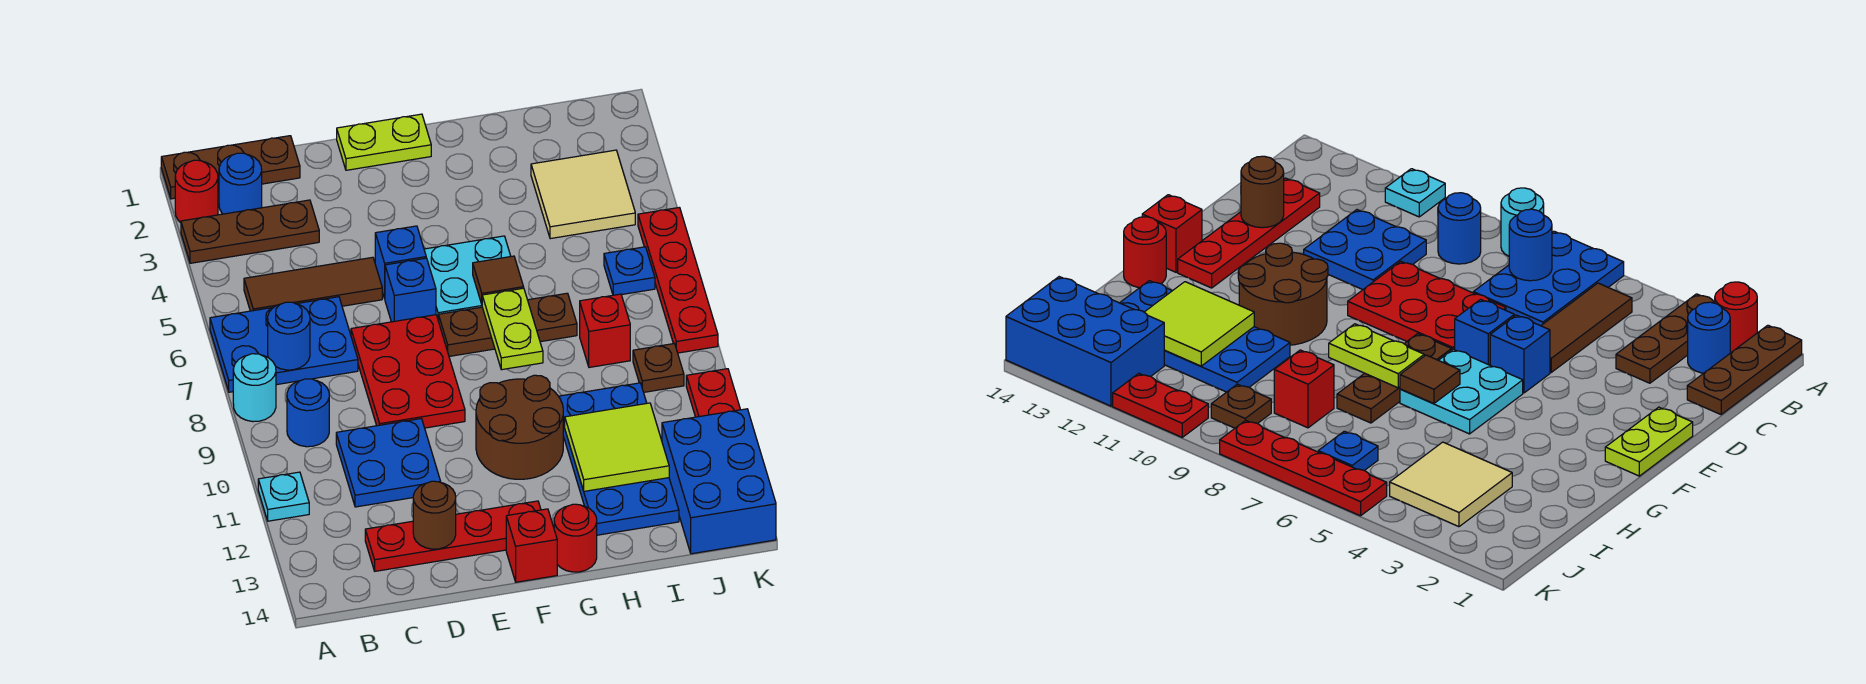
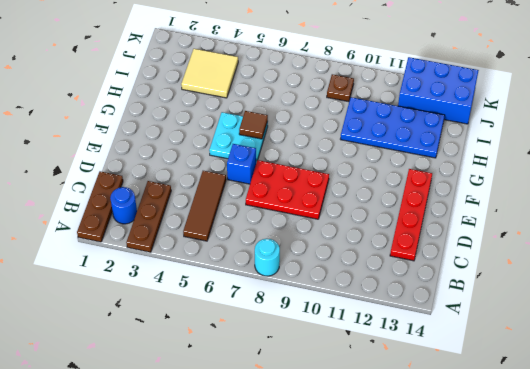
none -> red round brick A2 level 1
none -> blue plate A6:C7 level 1
none -> cyan plate A11 level 1
none -> blue round brick B9 level 1

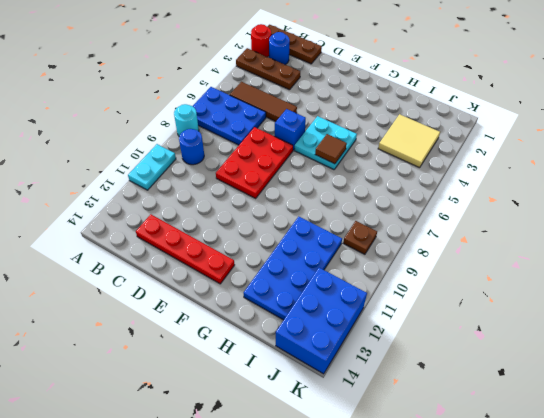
cyan plate A10:A11 level 1 -> cyan plate A11 level 1
none -> blue plate C10:D11 level 1
none -> lime plate E1:F1 level 1
none -> blue brick E5 level 1
none -> brown plate F7:H7 level 1

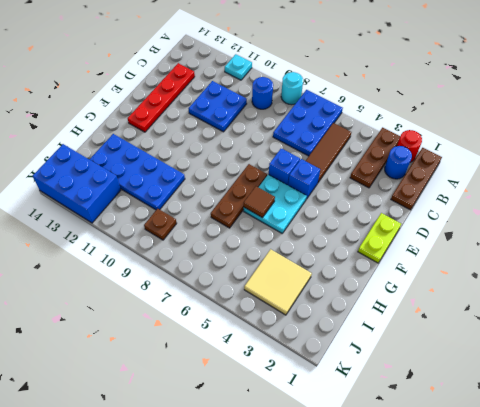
none -> red plate D7:E9 level 1
none -> brown round brick F10:G11 level 1
none -> red brick F14 level 1
none -> red round brick G14 level 1

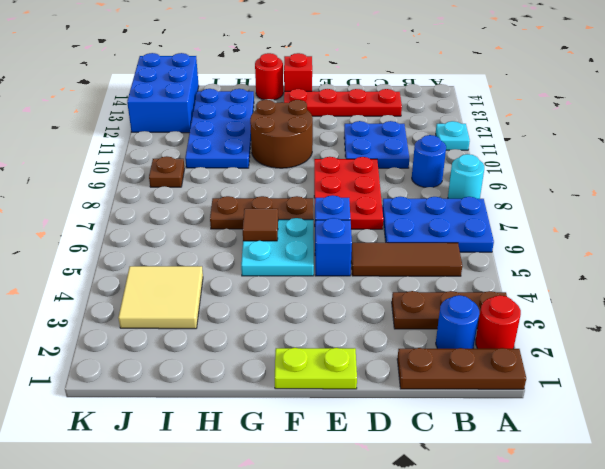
none -> red brick I8 level 1
none -> blue plate J6 level 1
none -> red plate K5:K8 level 1
none -> red plate K10:K11 level 1

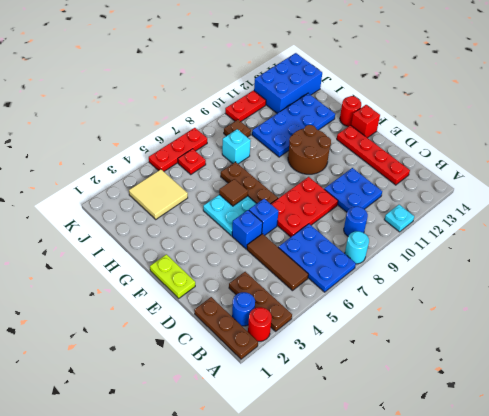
cyan brick I8 level 1 -> red brick I8 level 1
red plate J6 level 1 -> blue plate J6 level 1
red plate K5:K7 level 1 -> red plate K5:K8 level 1
none -> blue round brick B7 level 2
none -> brown round brick D13 level 2
none -> lime plate G7:G8 level 2
none -> lime tile H11:I12 level 2

